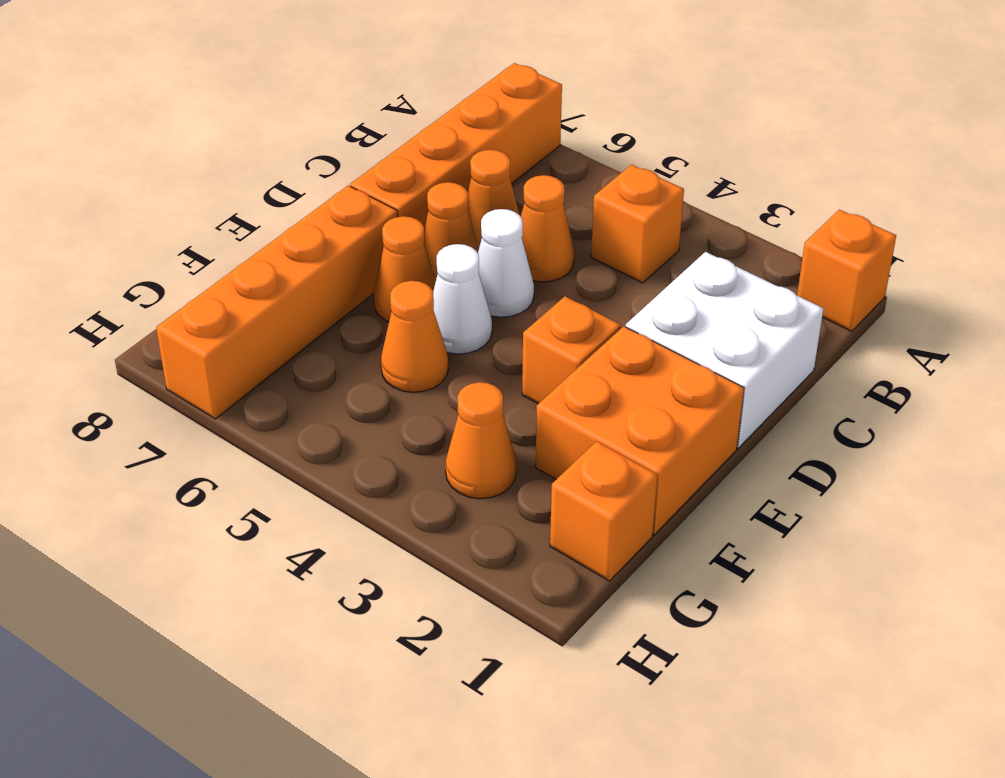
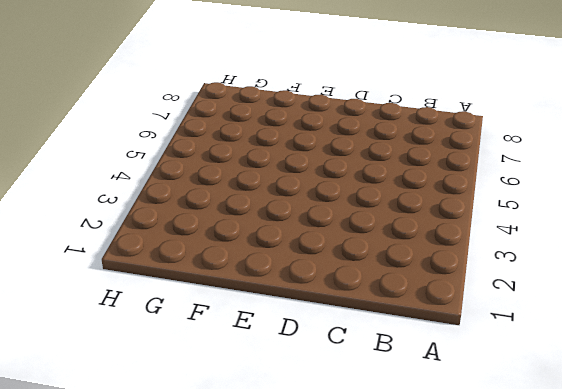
none -> orange brick A1 level 1
none -> orange brick A7:D7 level 1
none -> orange brick B4 level 1

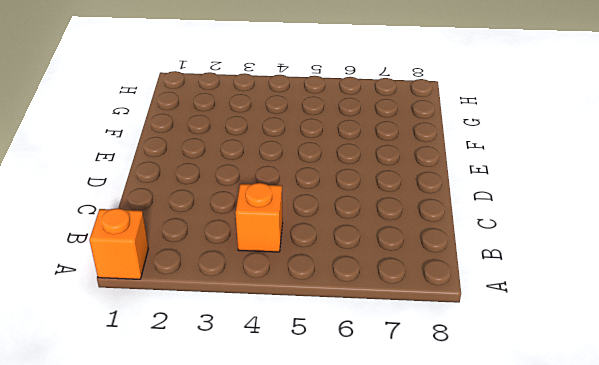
none -> orange brick A7:D7 level 1
none -> white brick C1:D2 level 1
none -> orange cone C5 level 1

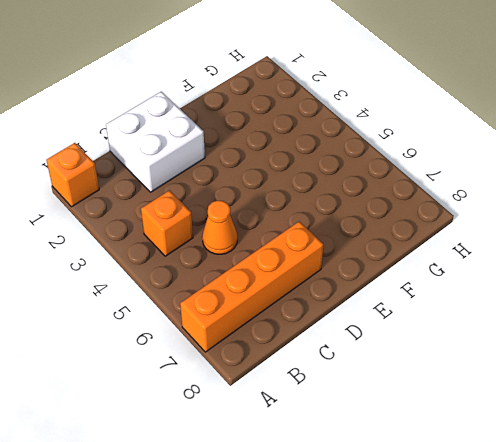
none -> orange cone C6 level 1
none -> white cone D5 level 1
none -> orange cone D6 level 1

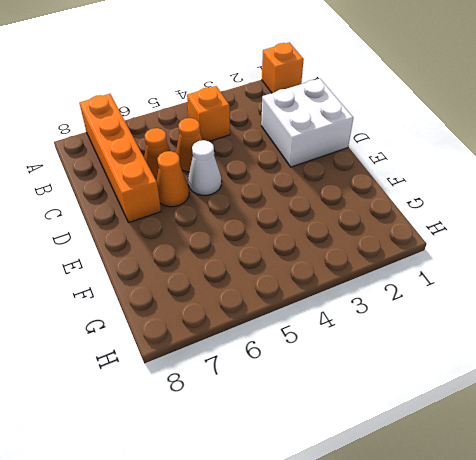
none -> orange brick E1:F2 level 1
none -> orange brick E3 level 1
none -> white cone E5 level 1

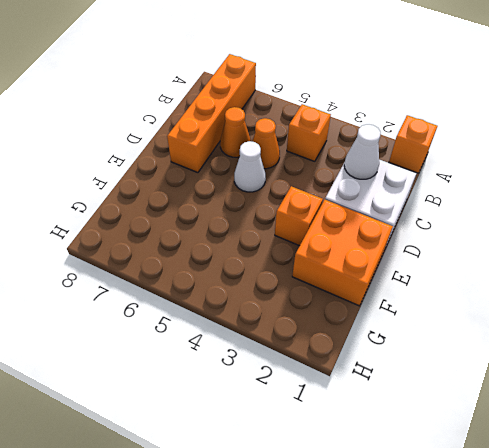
white cone C2 level 2 -> white cone E5 level 1
none -> orange cone D6 level 1
none -> orange cone E6 level 1
none -> orange brick E7:H7 level 1

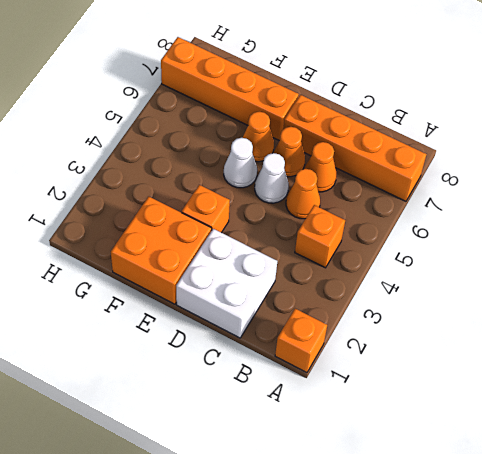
none -> orange cone F5 level 1
none -> orange brick G1 level 1
none -> orange cone G3 level 1

